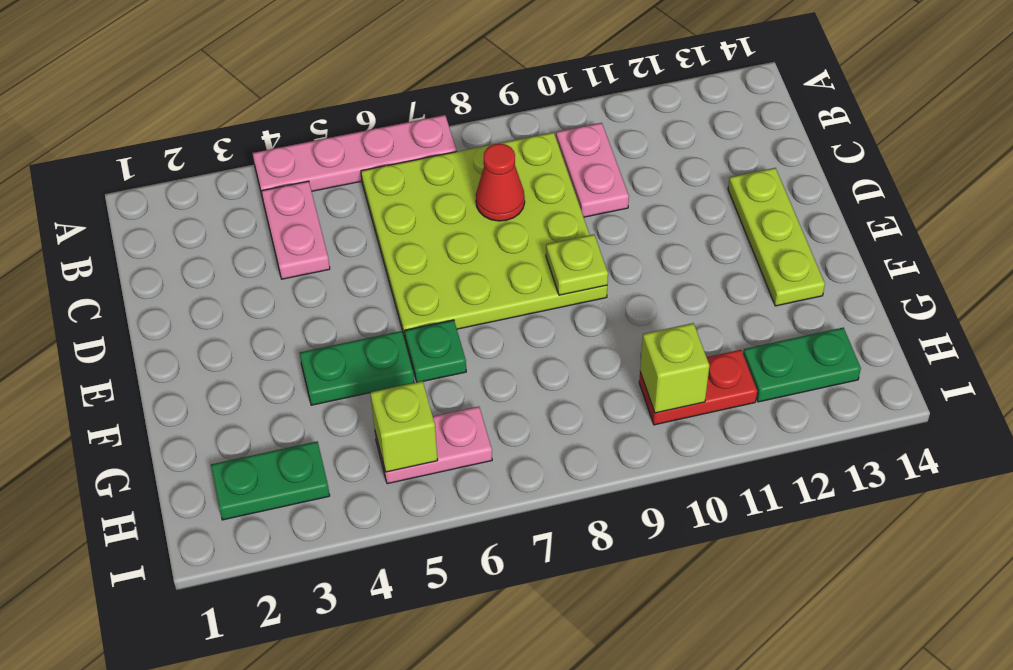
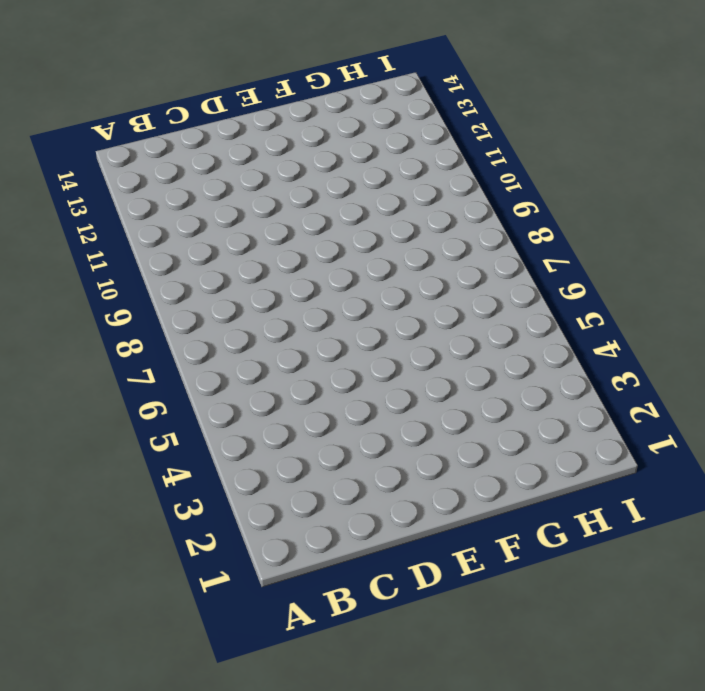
none -> pink plate A4:A7 level 1
none -> pink plate B4:C4 level 1
none -> lime plate B6:E9 level 1

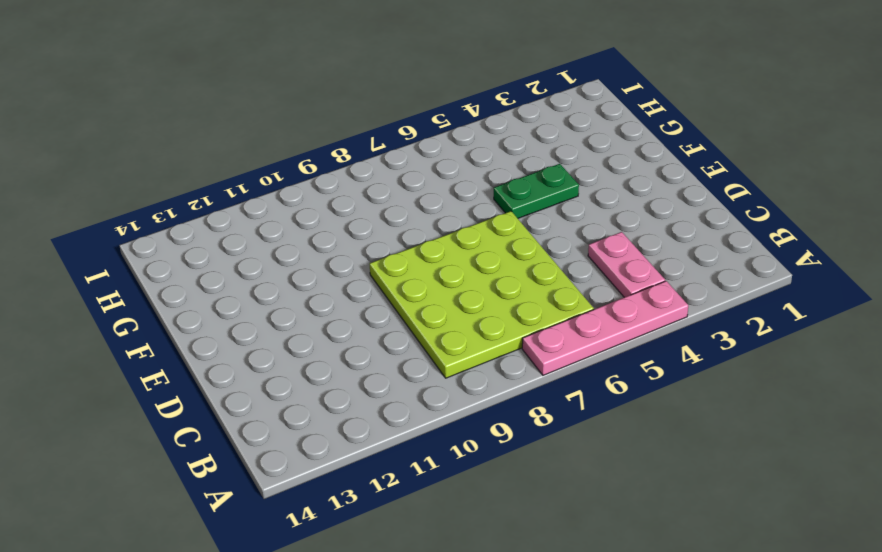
none -> pink plate B10:C10 level 1
none -> lime plate D13:F13 level 1
none -> green plate F6 level 1

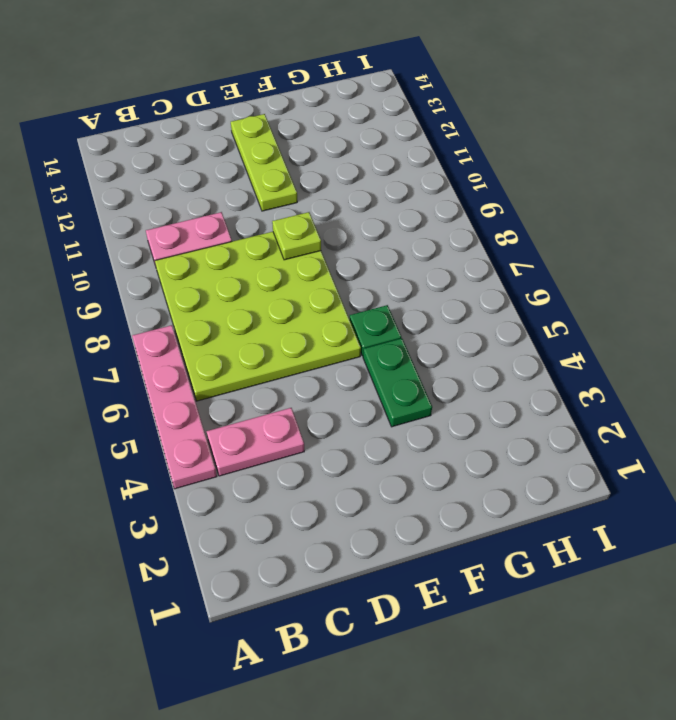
lime plate E11:E13 level 1 -> lime plate D13:F13 level 1
none -> green plate H2:H3 level 1
none -> pink plate H5:H6 level 1
none -> red plate H10:H11 level 1

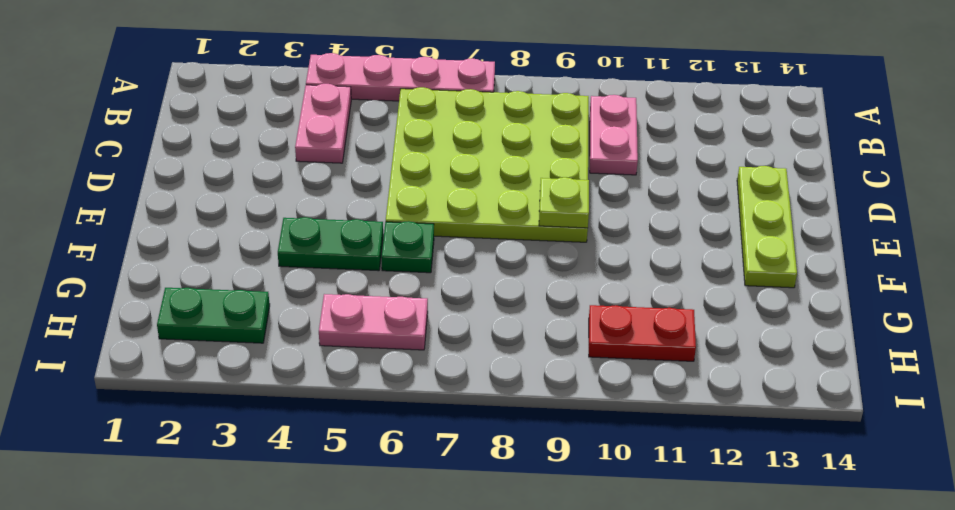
none -> green plate H12:H13 level 1
none -> red cone C8 level 2
none -> lime brick H5 level 2

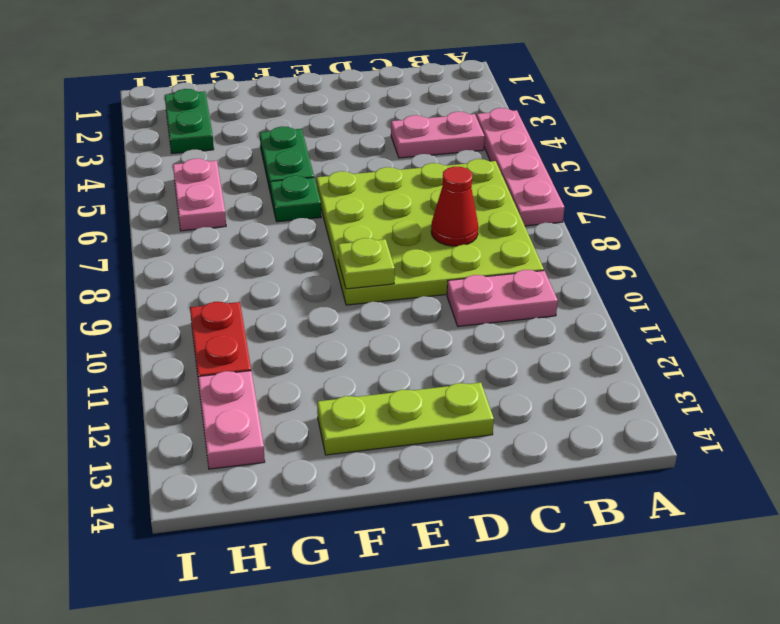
pink plate H12:H13 level 1 -> green plate H12:H13 level 1
none -> lime brick H5 level 2
none -> lime brick H10 level 2

